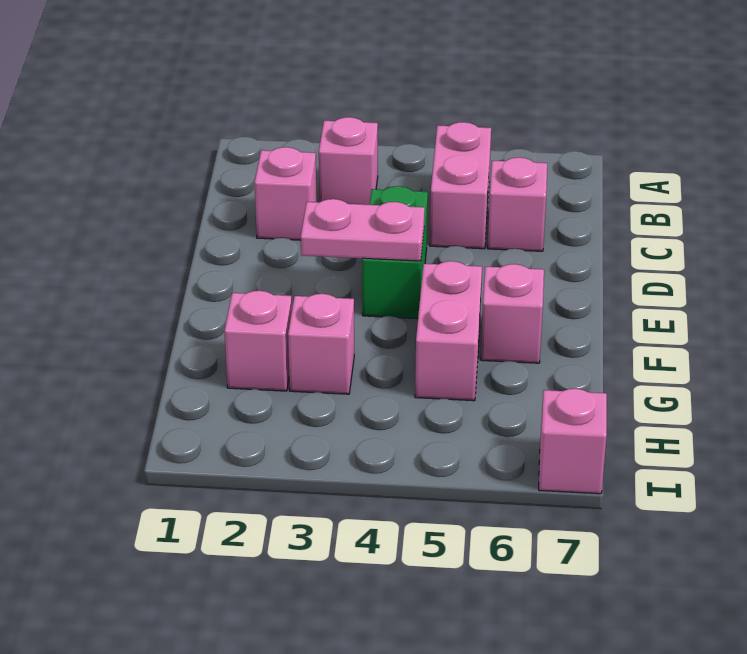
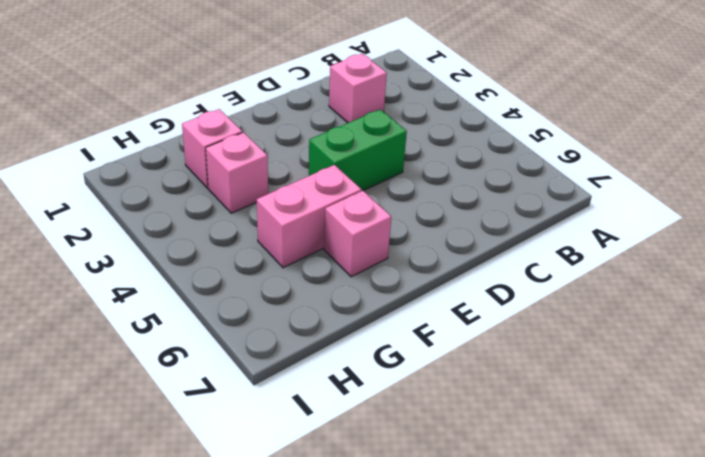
none -> pink brick B3 level 1
none -> pink brick B5:C5 level 1

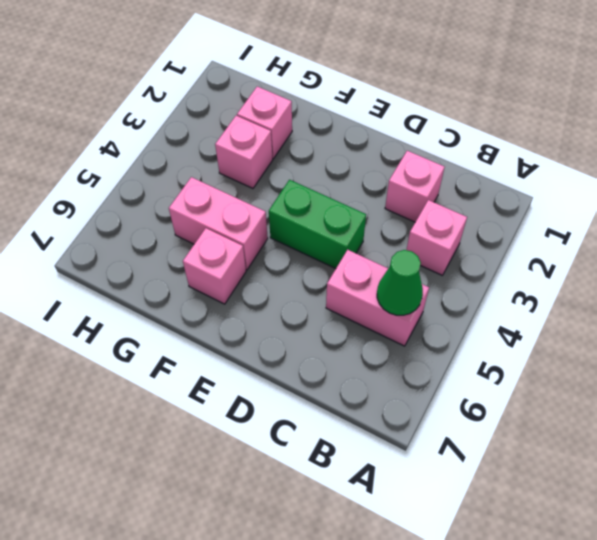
green cone B5 level 2 -> none
none -> pink brick C6 level 1
none -> pink brick I7 level 1

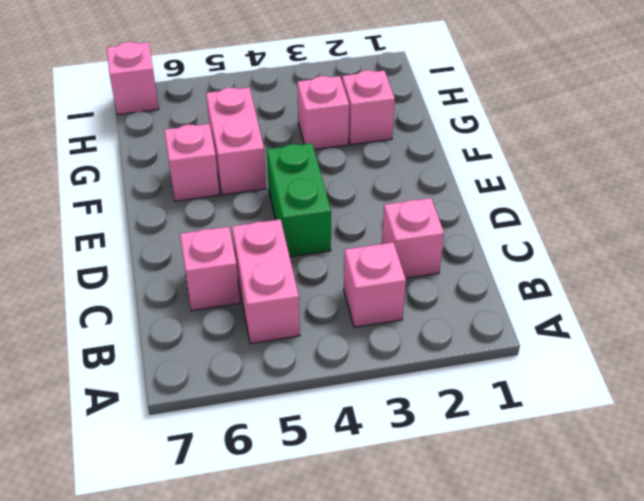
none -> pink plate E3:E4 level 2

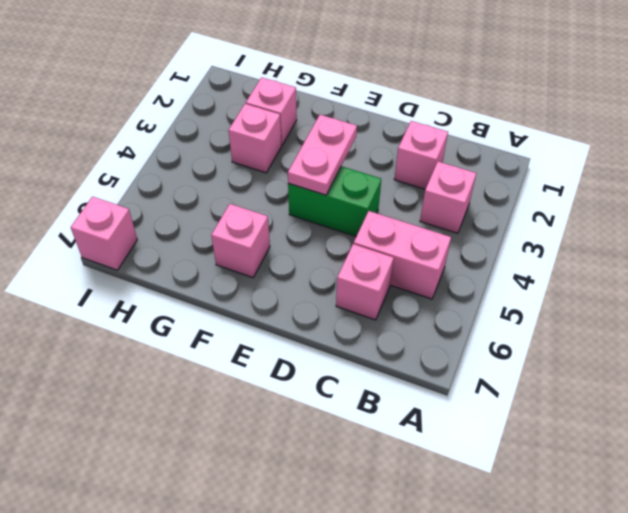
none -> pink brick F5:G5 level 1

